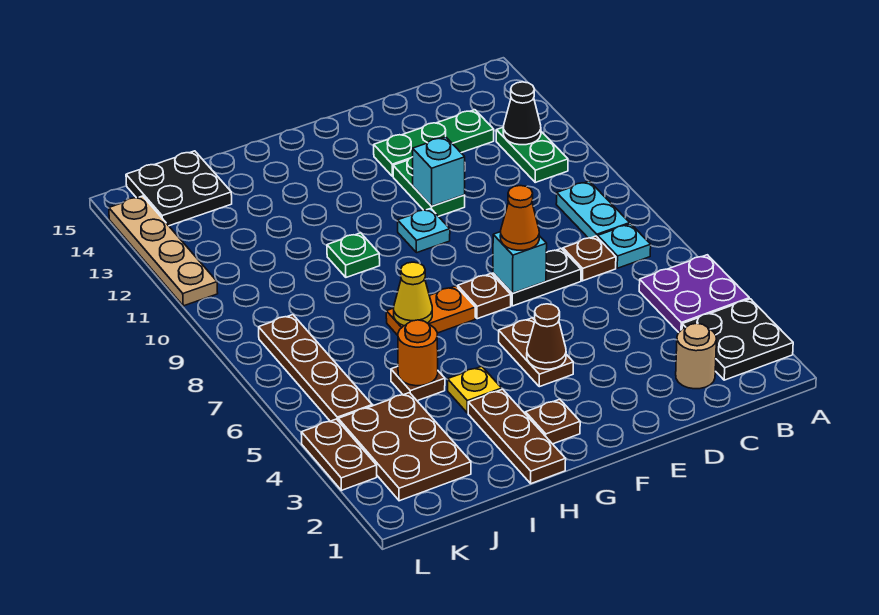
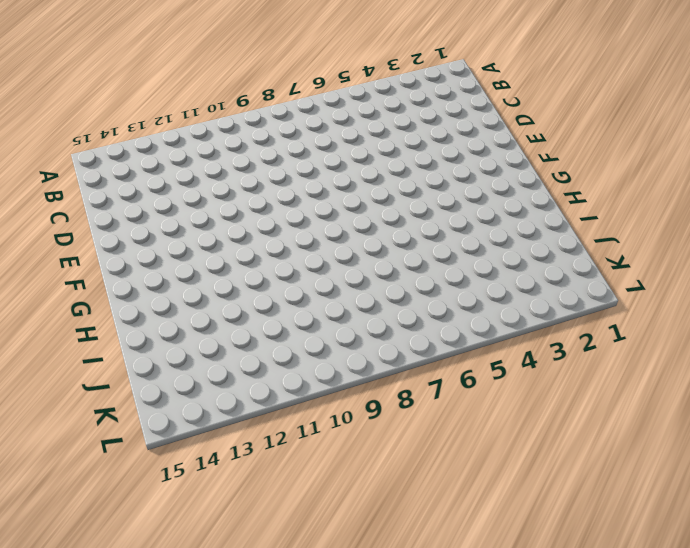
none -> black plate A2:B3 level 1
none -> purple plate A4:B5 level 1
none -> cyan plate B7 level 1
none -> cyan plate B8:B9 level 1

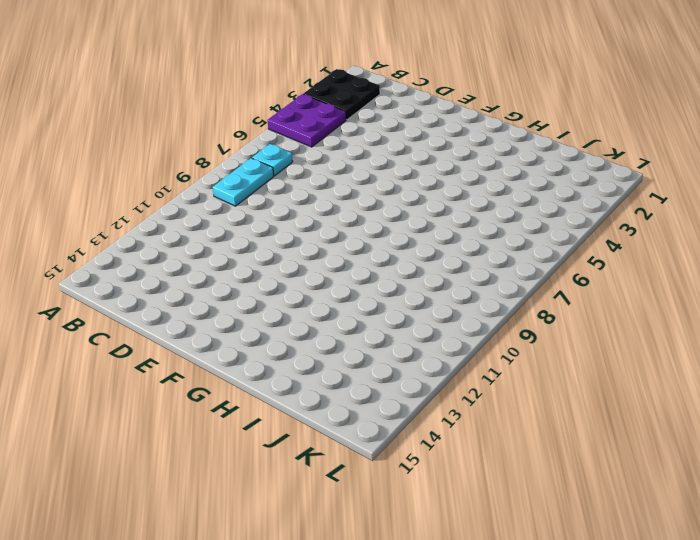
none -> green plate B11:B12 level 1
none -> tan round brick C2 level 1
none -> brown plate C7 level 1
none -> green plate C13:E13 level 1

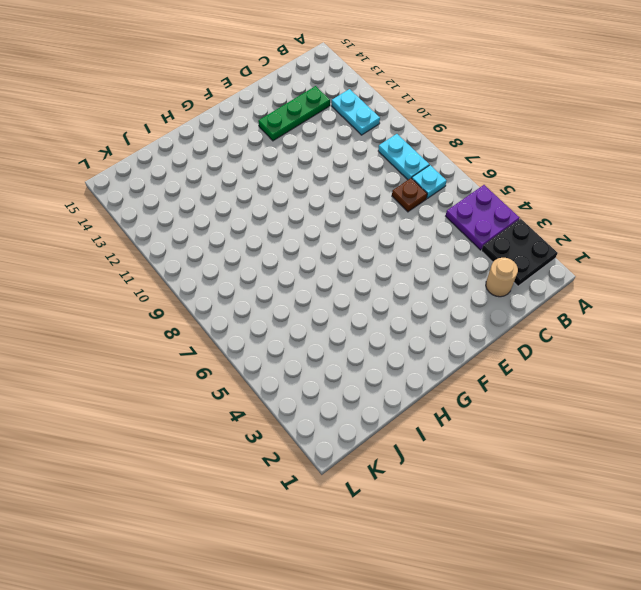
cyan plate B11:B12 level 1 -> green plate B11:B12 level 1
none -> black plate D7:E7 level 1
none -> green plate E11:E12 level 1
none -> brown plate F4:F5 level 1
none -> brown plate F7 level 1

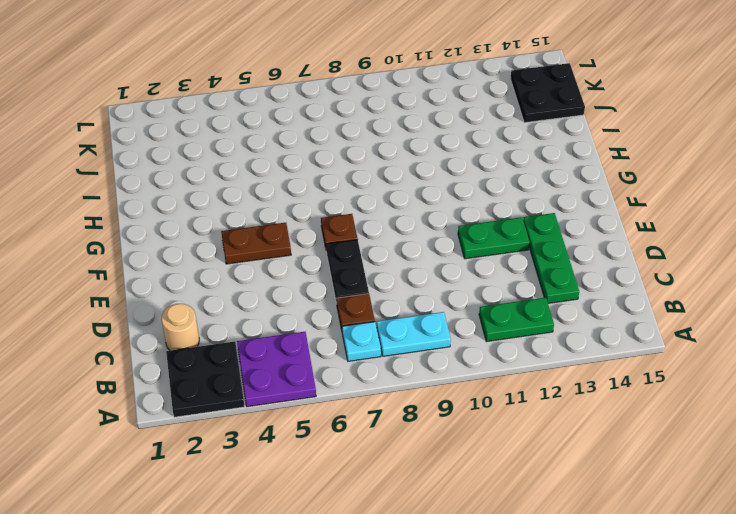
none -> cyan plate F10 level 1
none -> brown plate G2 level 1
none -> orange plate G7:H7 level 1
none -> brown plate H1:H3 level 1

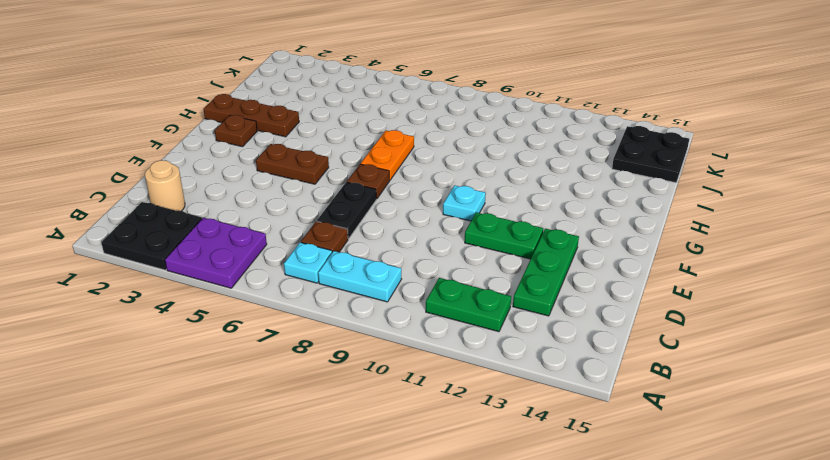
none -> yellow plate H4 level 1
none -> green plate H10 level 1
none -> brown plate I5 level 1
none -> brown plate J2:K4 level 1

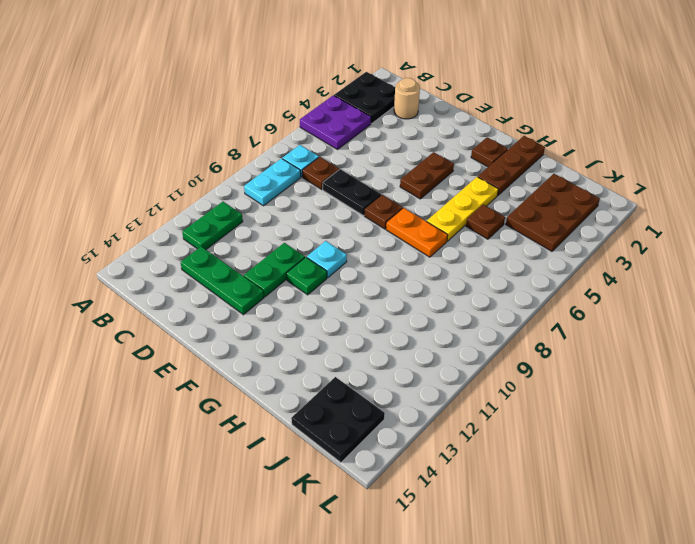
green plate F11 level 1 -> green plate H10 level 1
yellow plate H4:H6 level 1 -> yellow plate H4 level 1
none -> brown plate K5:K8 level 1
none -> brown plate L3:L4 level 1
none -> tan plate L11:L14 level 1
none -> black cone B12 level 2

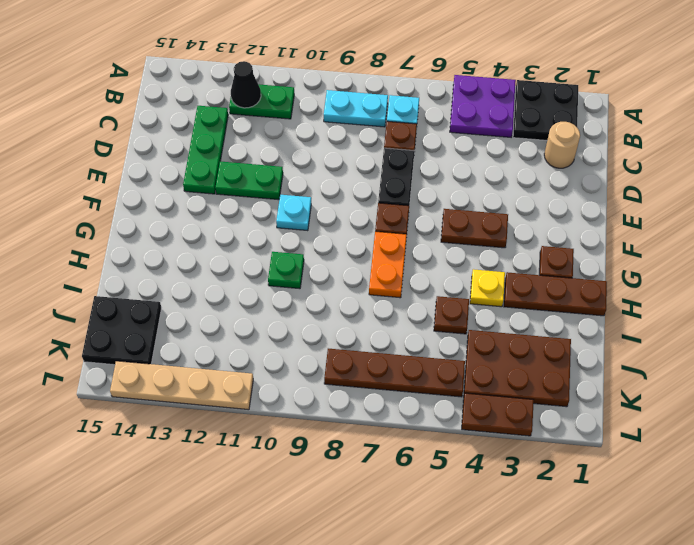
none -> cyan brick E7 level 2
none -> cyan brick E11 level 2
none -> brown cone F4 level 2
none -> yellow cone H7 level 2

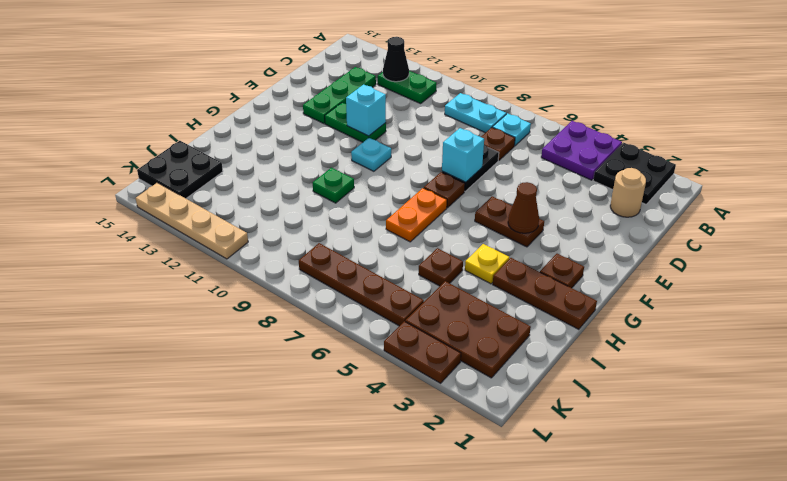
none -> yellow cone H7 level 2
none -> orange round brick I5 level 2
none -> orange cone E7 level 3

